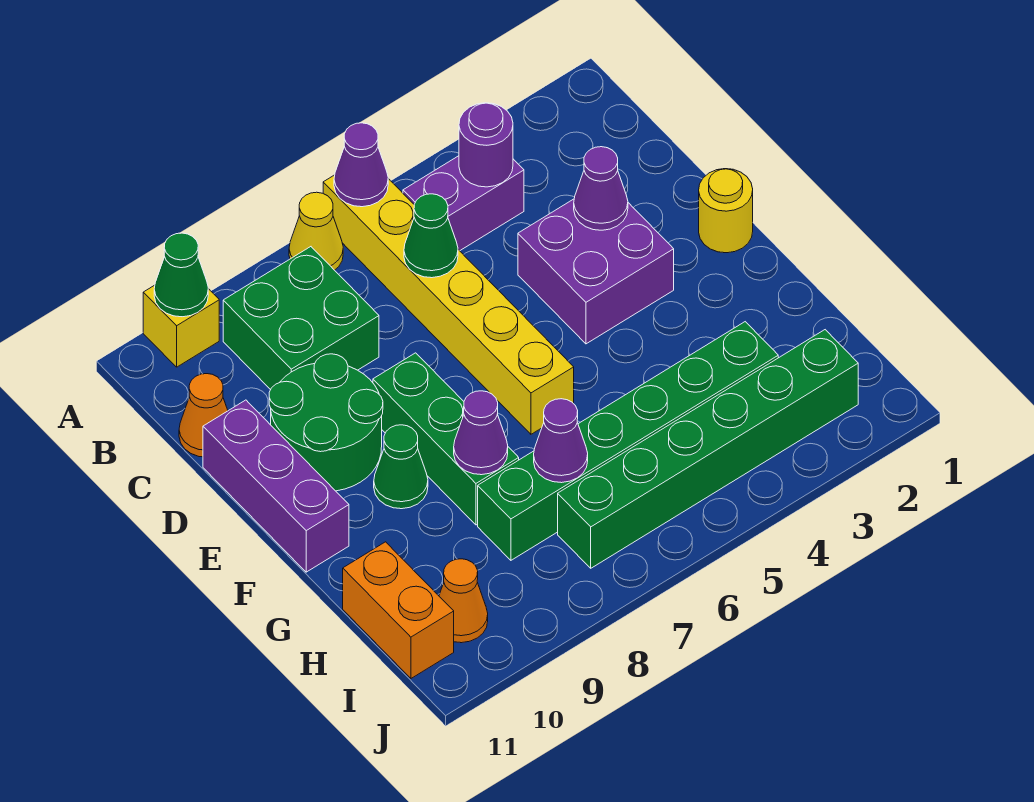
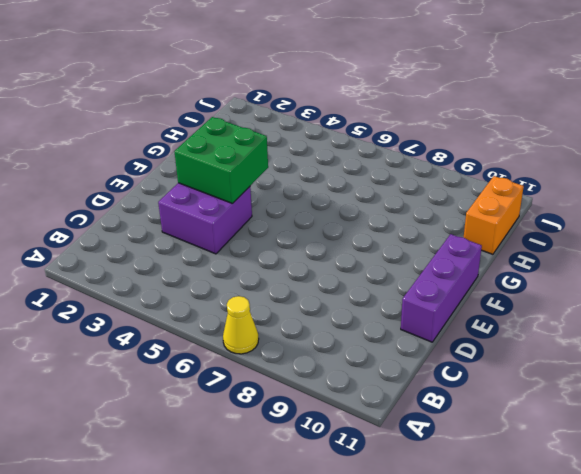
green brick E3:F4 level 2 -> green brick B8:C9 level 1
none -> yellow brick A6:F6 level 1
none -> yellow brick A10 level 1
none -> purple brick B4:B5 level 1

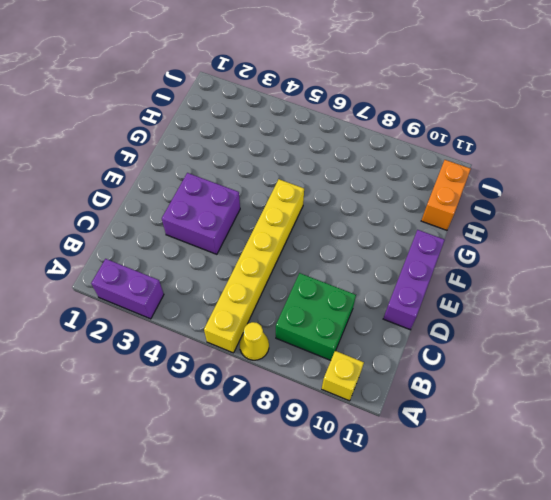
purple brick A2:A3 level 1 -> purple brick B4:B5 level 1
none -> orange cone C11 level 1
none -> green round brick D9:E10 level 1
none -> yellow round brick E1 level 1

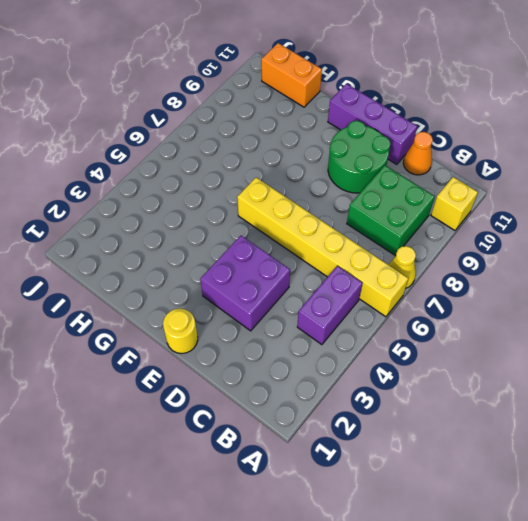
none -> green brick E8:G8 level 1
none -> green cone F9 level 1
none -> green brick H3:H8 level 1

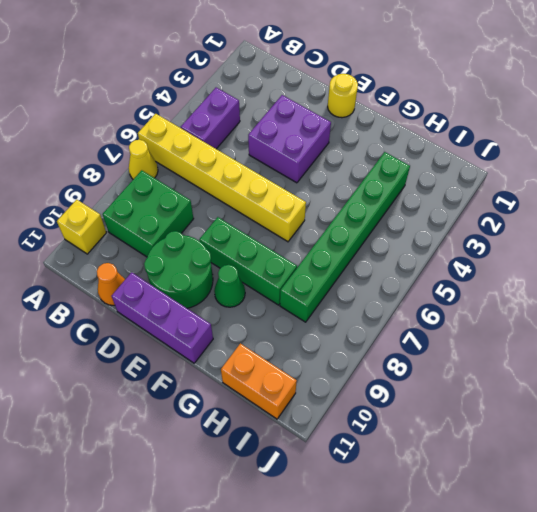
none -> green brick I2:I7 level 1
none -> orange cone I10 level 1
none -> purple cone A6 level 2

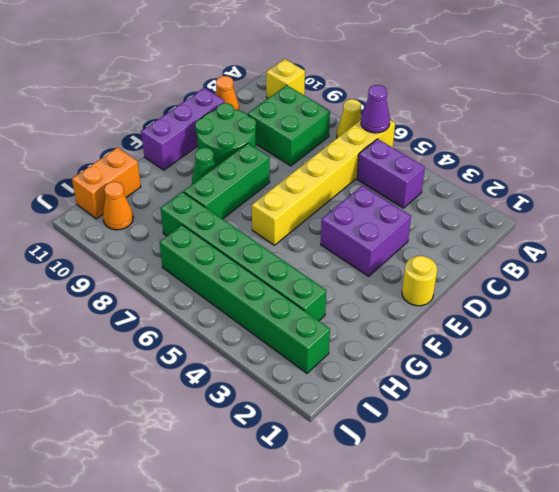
none -> green cone A10 level 2
none -> purple round brick B4 level 2
none -> green cone C6 level 2

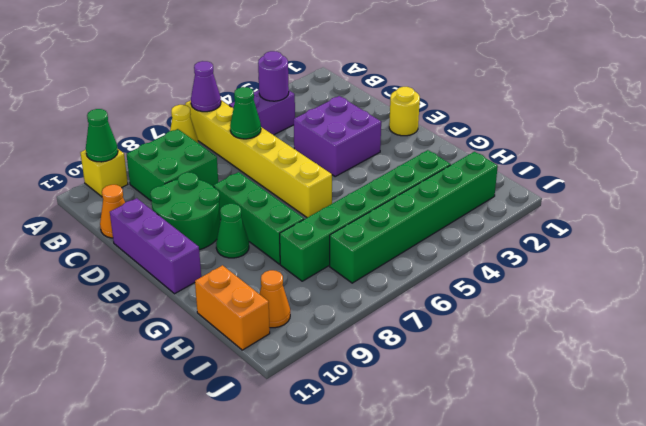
none -> purple cone D3 level 2
none -> purple cone G8 level 2
none -> purple cone H7 level 2

